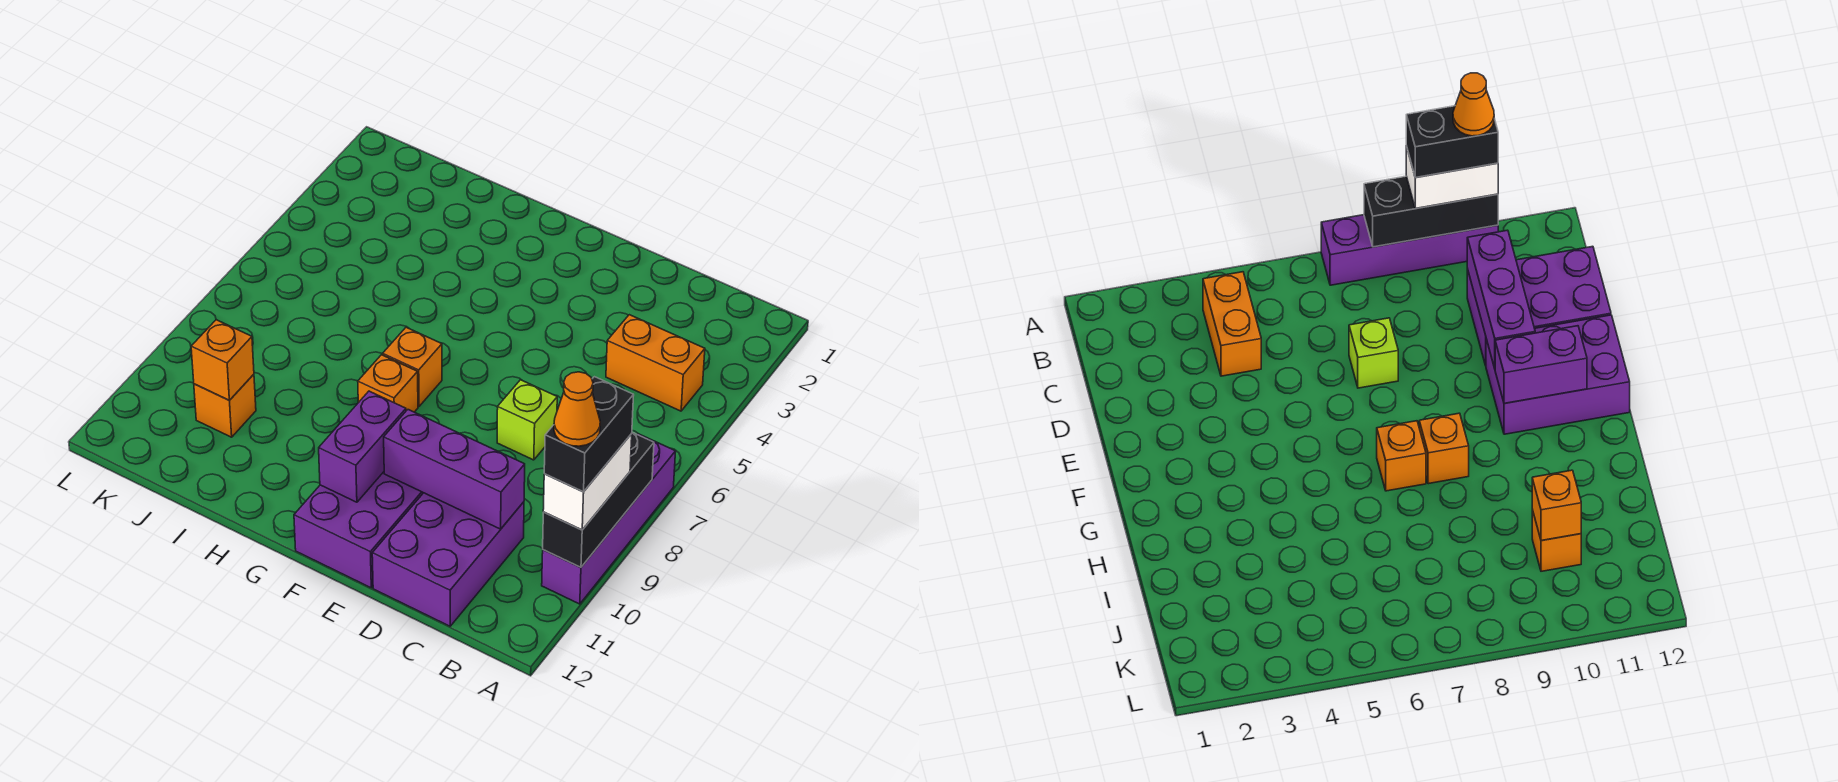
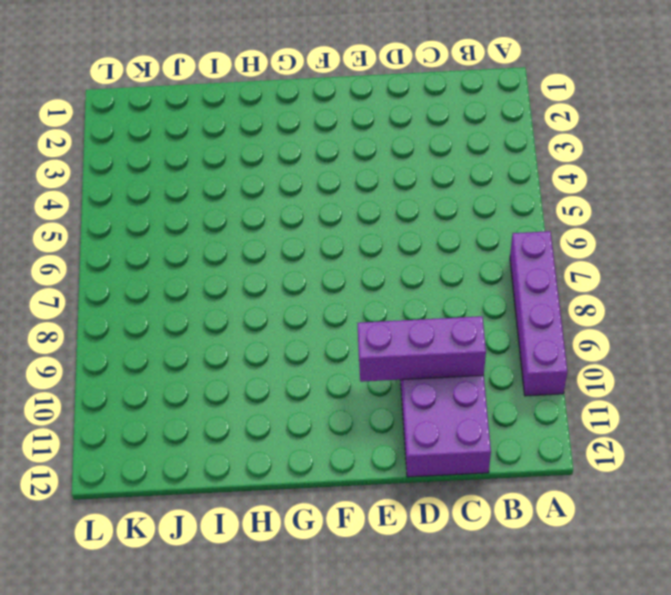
none -> orange brick B4:C4 level 1
none -> lime brick D7 level 1
none -> purple brick E10:F12 level 1

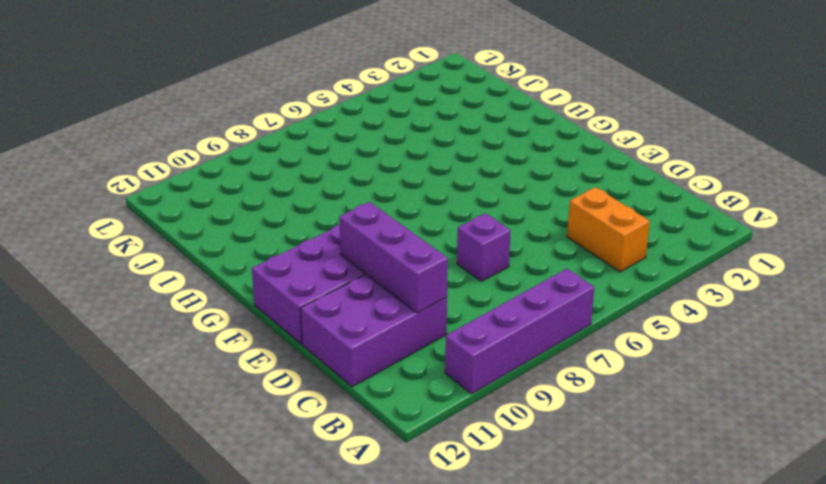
purple brick D7 level 1 -> lime brick D7 level 1
none -> orange brick G7 level 1
none -> orange brick G8 level 1
none -> orange brick J10 level 1

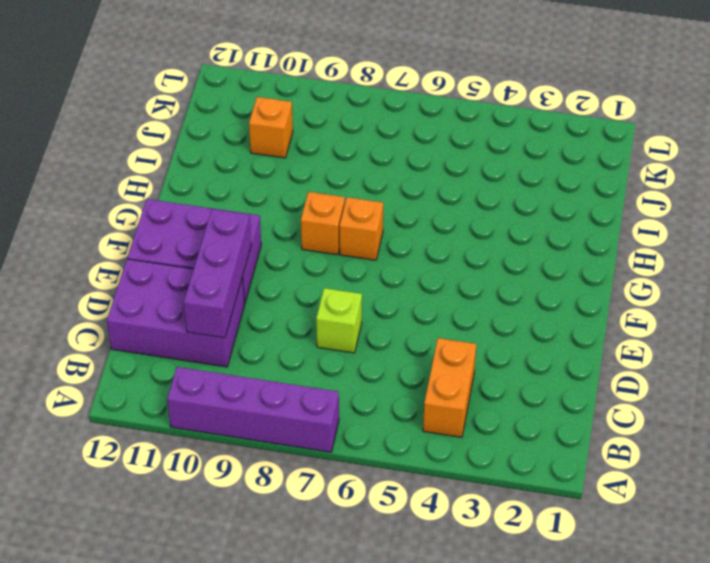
none -> black brick A8:A10 level 2
none -> purple brick F10:F11 level 2
none -> orange brick J10 level 2

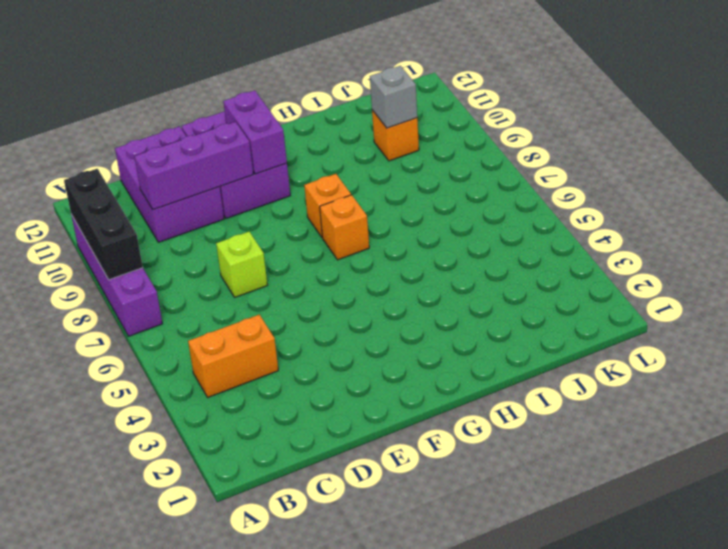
grey brick J10 level 2 -> orange brick J10 level 2
none -> white brick A9:A10 level 3
none -> black brick A9:A10 level 4
none -> orange cone A10 level 5

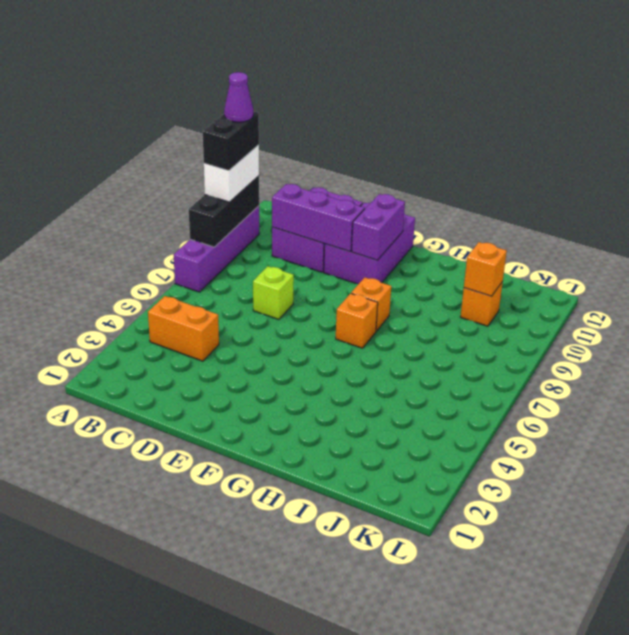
purple cone A10 level 5 -> orange cone A10 level 5

